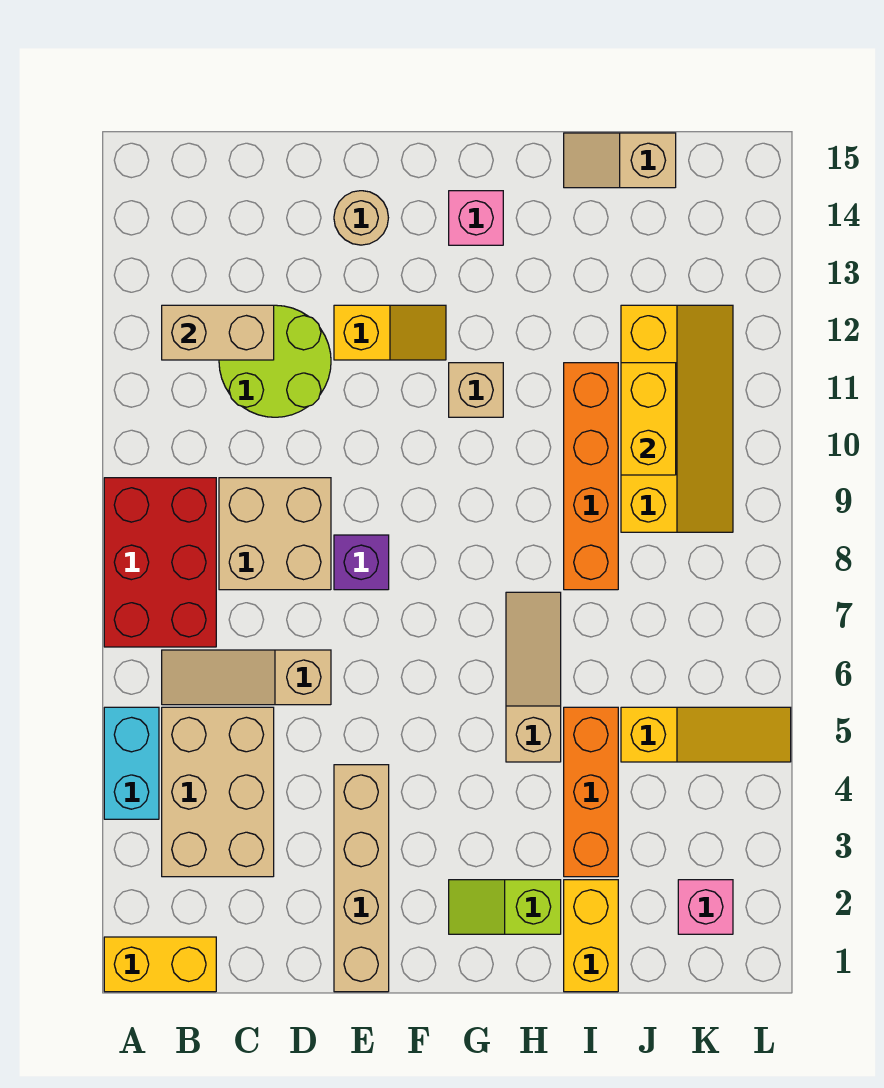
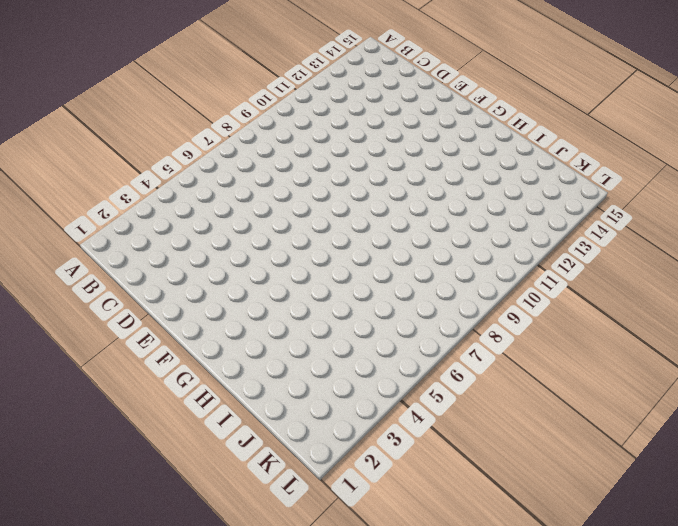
none -> yellow brick A1:B1 level 1
none -> cyan brick A4:A5 level 1
none -> red brick A7:B9 level 1

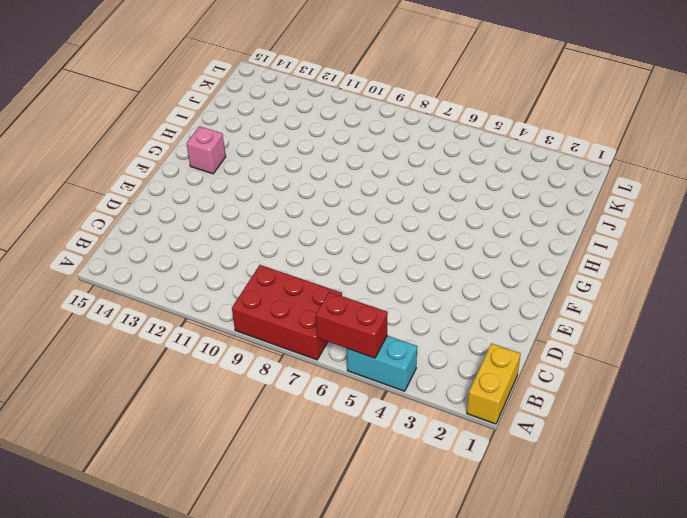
red brick A5:A6 level 2 -> none
none -> tan brick B3:C5 level 1
none -> tan slope B6:D6 level 1 top D
none -> tan brick C8:D9 level 1

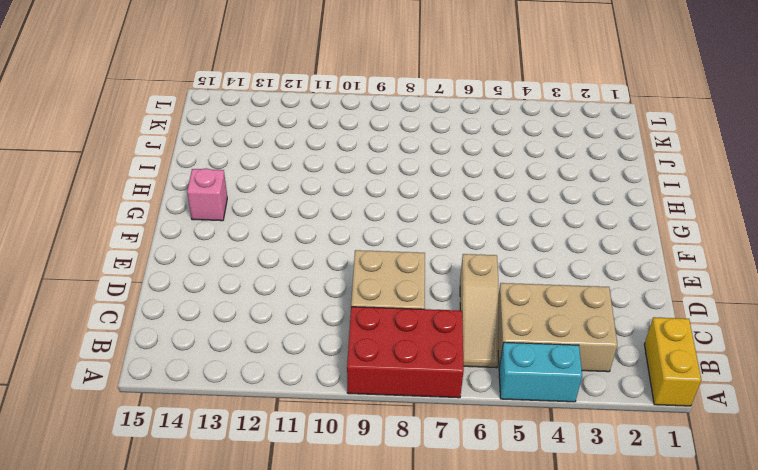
none -> lime round brick C11:D12 level 1
none -> tan brick E1:E4 level 1
none -> purple brick E8 level 1

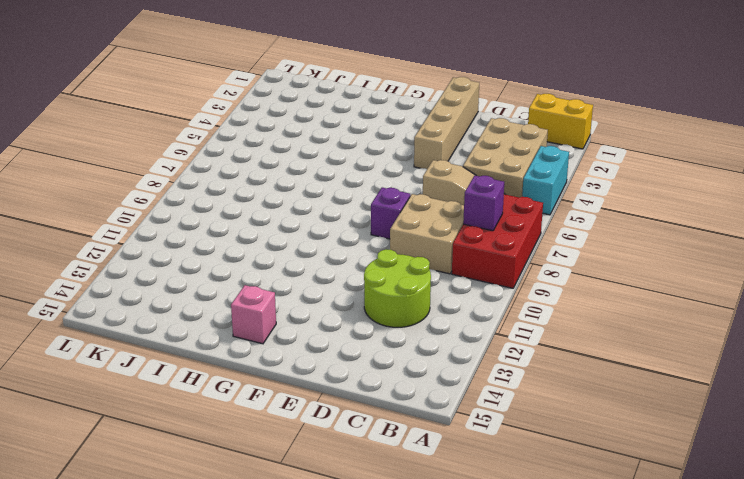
purple brick B8 level 2 -> none
none -> yellow slope E12:F12 level 1 top E
none -> tan round brick E14 level 1
none -> lime slope G2:H2 level 1 top H

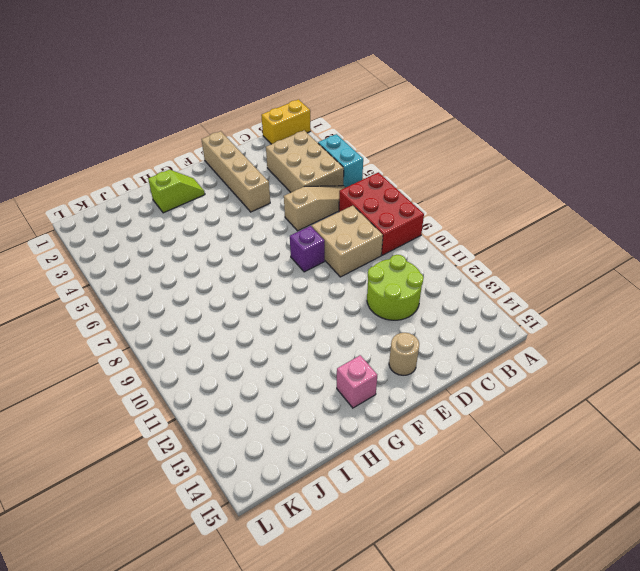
none -> yellow slope E12:F12 level 1 top E
none -> tan brick G11 level 1
none -> tan slope H5:H7 level 1 top 5

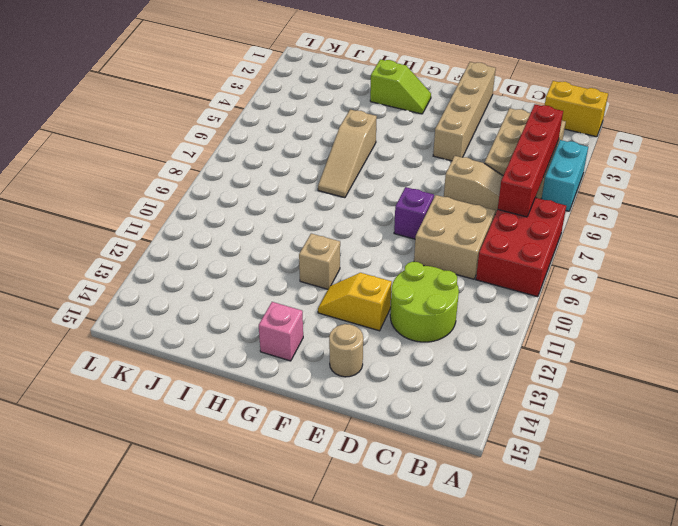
red brick B4:B7 level 2 -> none
none -> yellow brick I1:I2 level 1
none -> orange brick I3:I5 level 1
none -> orange brick I8:I11 level 1

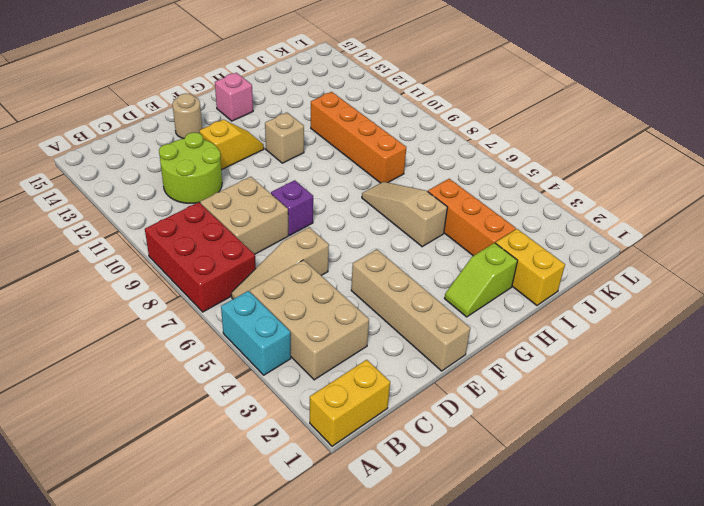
none -> tan slope I15:J15 level 1 top J
none -> yellow slope J5:L5 level 1 top J
none -> yellow slope J9:K12 level 1 top J

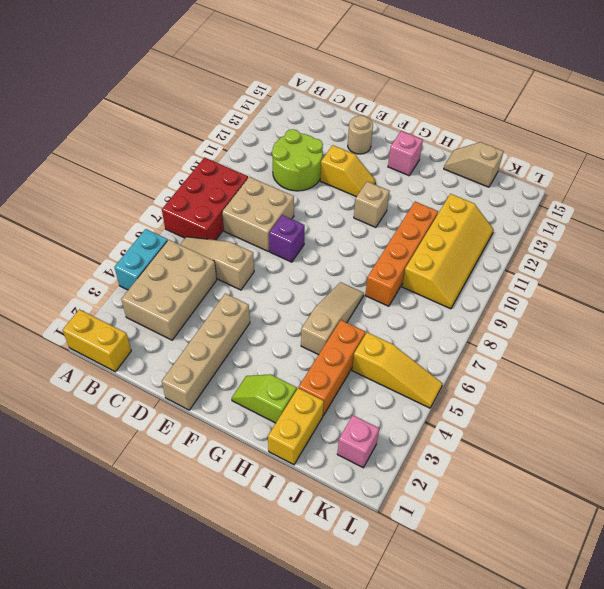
none -> tan brick B12:C12 level 2
none -> yellow brick J10:J11 level 2

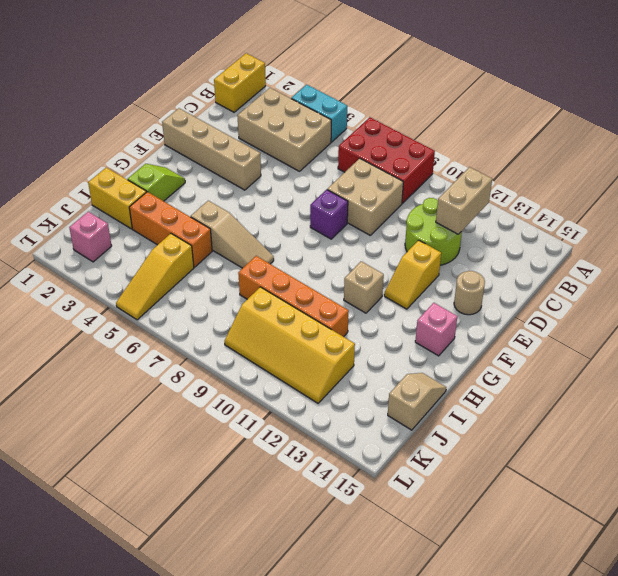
none -> tan slope B6:D6 level 1 top D
none -> yellow brick J10:J11 level 2

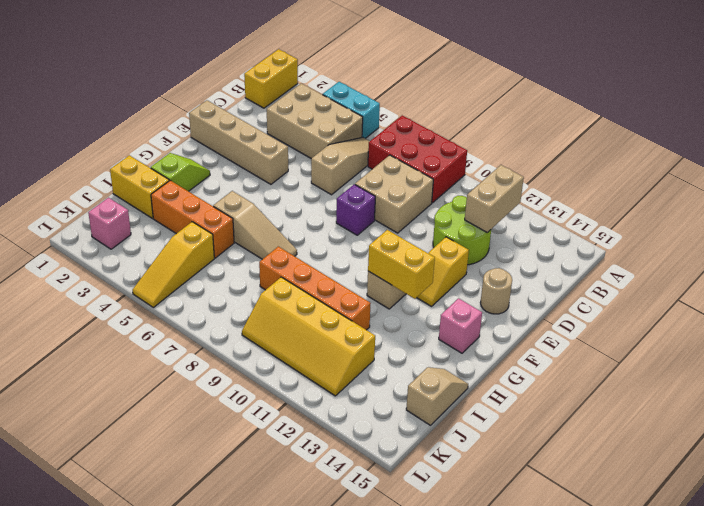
yellow brick G11:G12 level 2 -> yellow brick J10:J11 level 2

